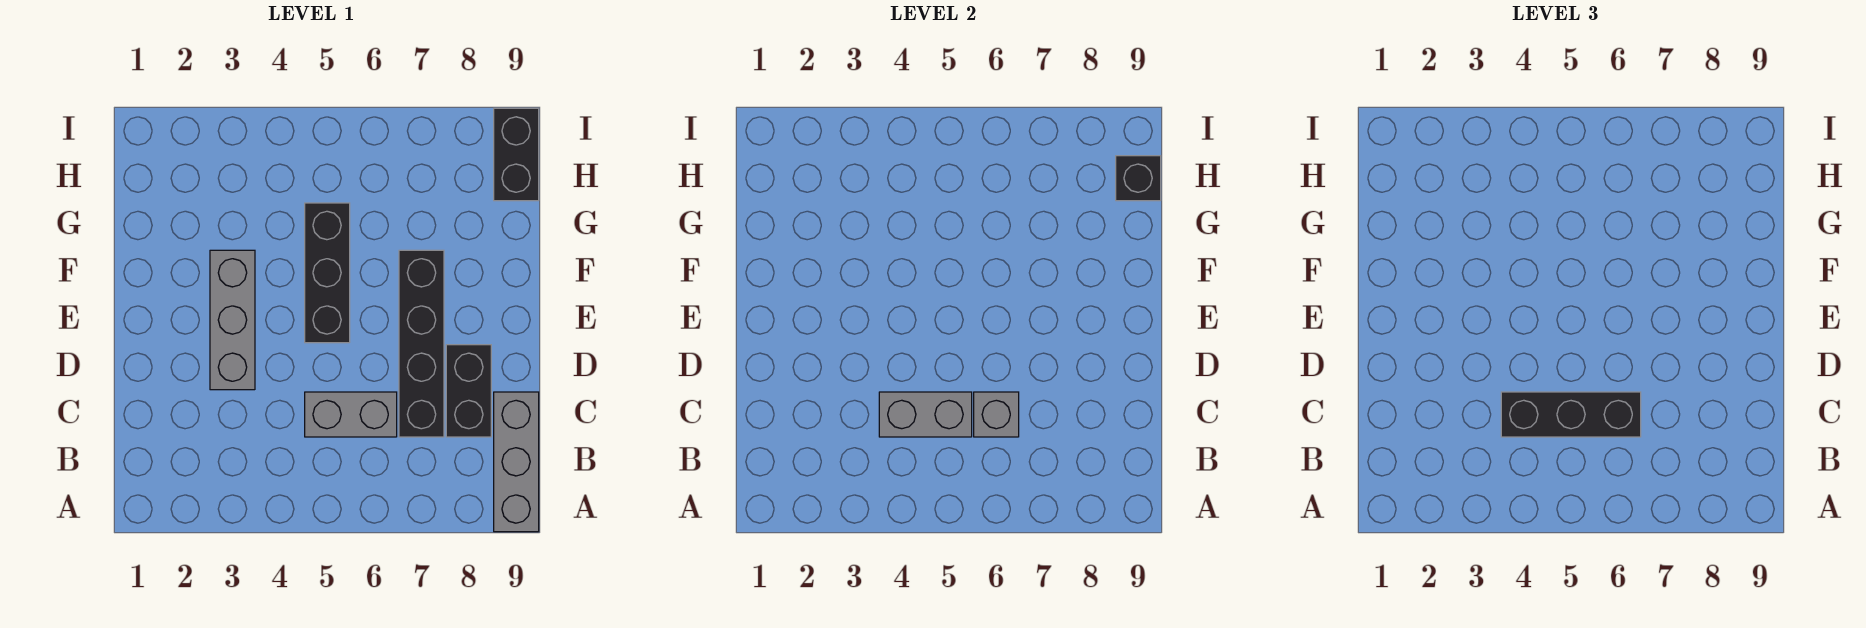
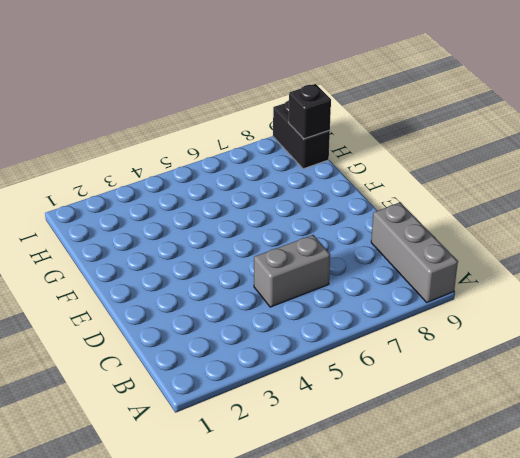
none -> black brick C7:F7 level 1
none -> black brick C8:D8 level 1

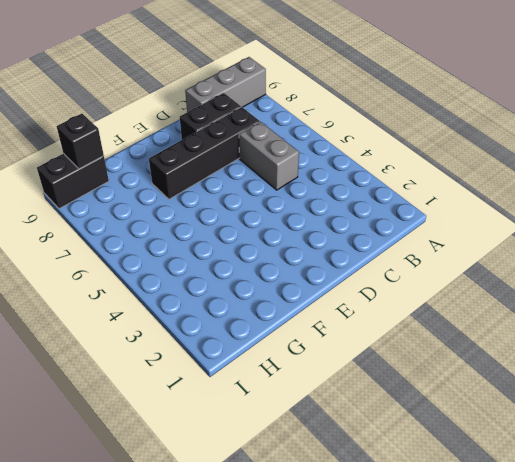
none -> grey brick D3:F3 level 1
none -> black brick E5:G5 level 1

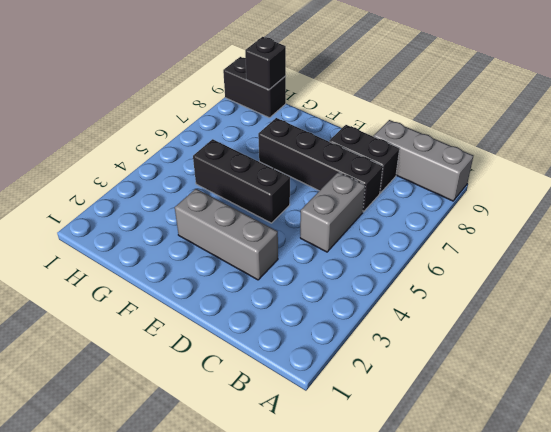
none -> grey brick C4:C5 level 2
none -> grey brick C6 level 2

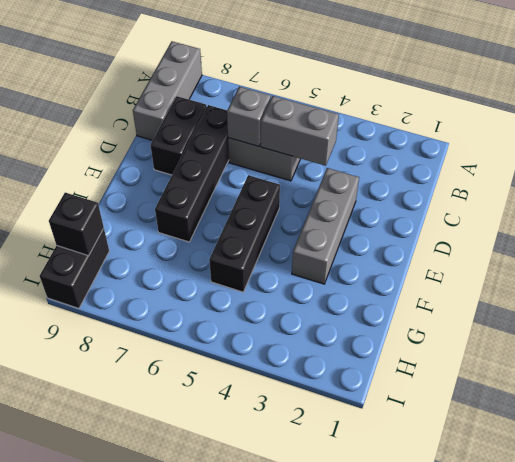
none -> black brick C4:C6 level 3

